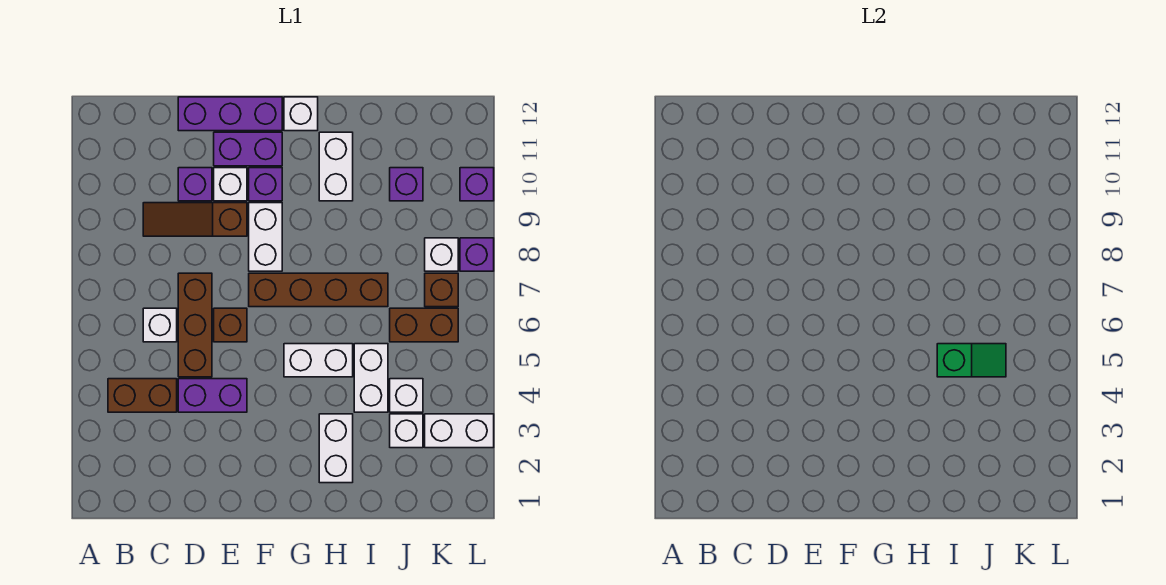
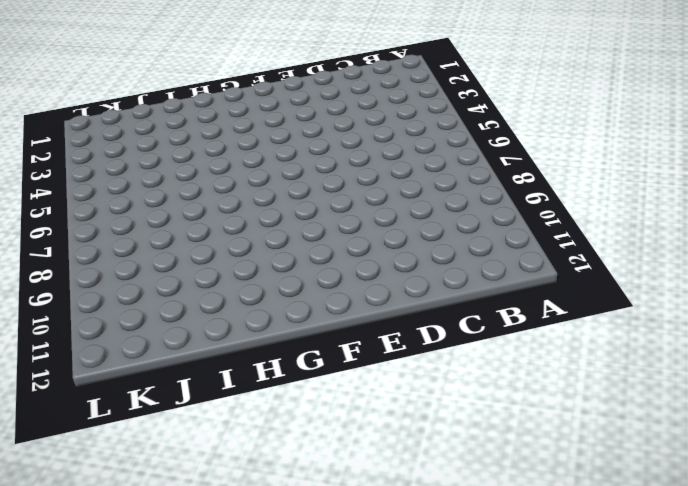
none -> brown brick B4:C4 level 1
none -> white brick C6 level 1
none -> brown slope C9:E9 level 1 top E

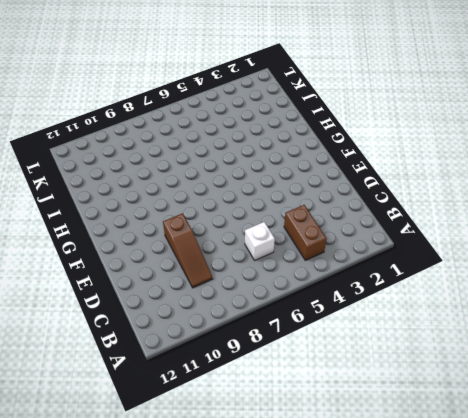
none -> purple brick D4:E4 level 1
none -> brown brick D5:D7 level 1
none -> purple brick D10 level 1

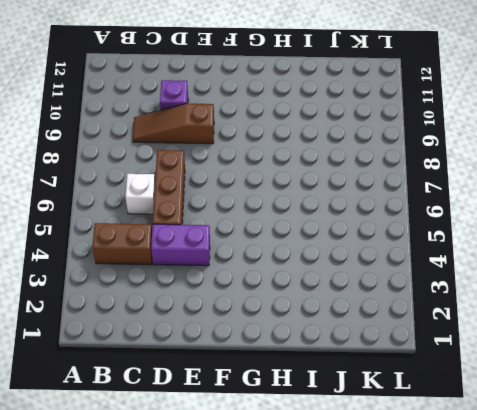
none -> purple brick D12:F12 level 1
none -> brown brick E6 level 1
none -> white brick E10 level 1

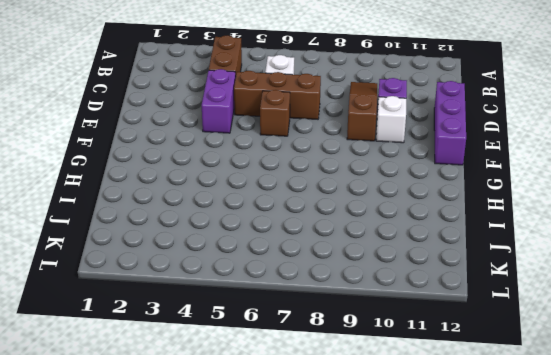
none -> purple brick E11:F11 level 1
none -> brown brick F7:I7 level 1
none -> white brick F8:F9 level 1

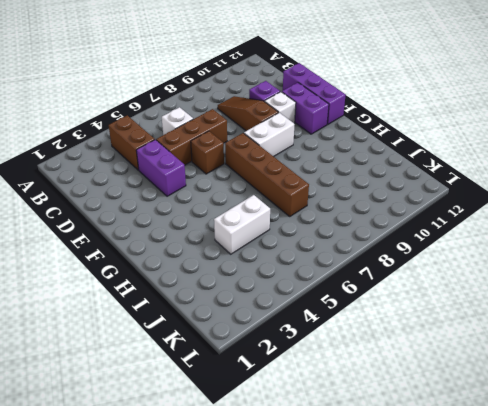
none -> purple brick F10 level 1
none -> white brick G5:H5 level 1
none -> white brick G12 level 1

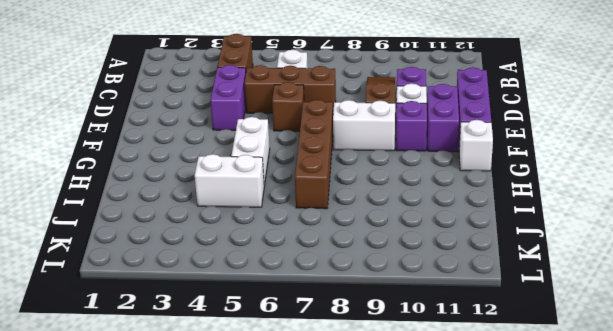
none -> white brick H2:H3 level 1
none -> white brick H10:H11 level 1
none -> white brick J3 level 1

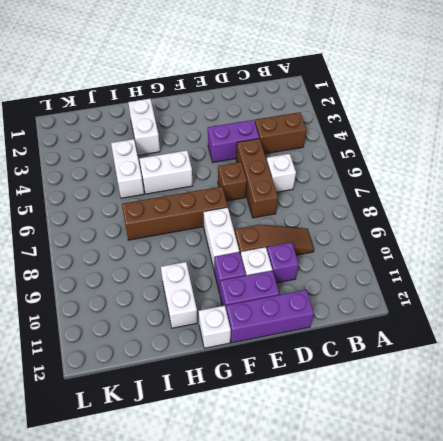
none -> white brick J3 level 1
none -> white brick J4 level 1
none -> brown brick J6:K6 level 1

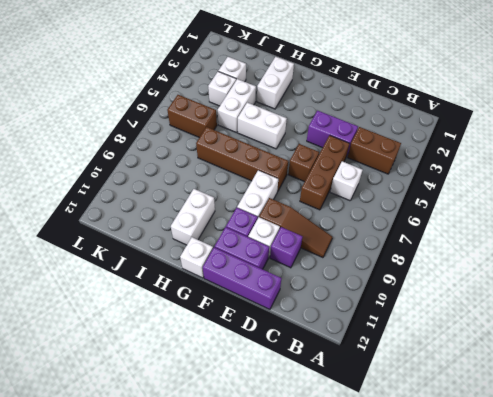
none -> purple brick J10 level 1
none -> white brick K3:L3 level 1
none -> brown brick K7 level 1

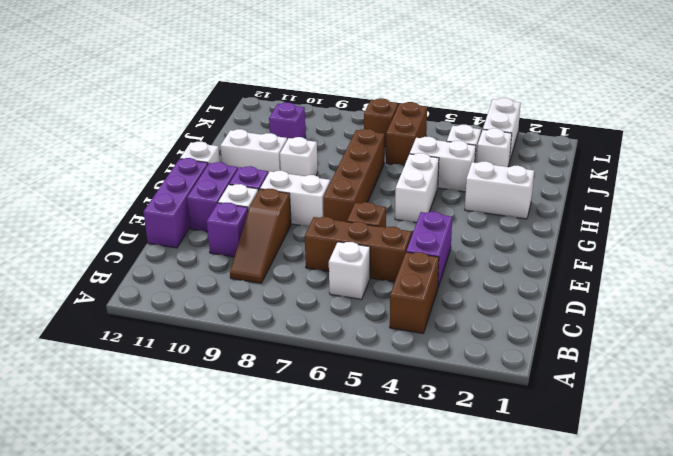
white brick H9 level 1 -> white brick K8 level 1
none -> purple brick L8 level 1
none -> purple brick L10 level 1
none -> green slope I5:J5 level 2 top I

